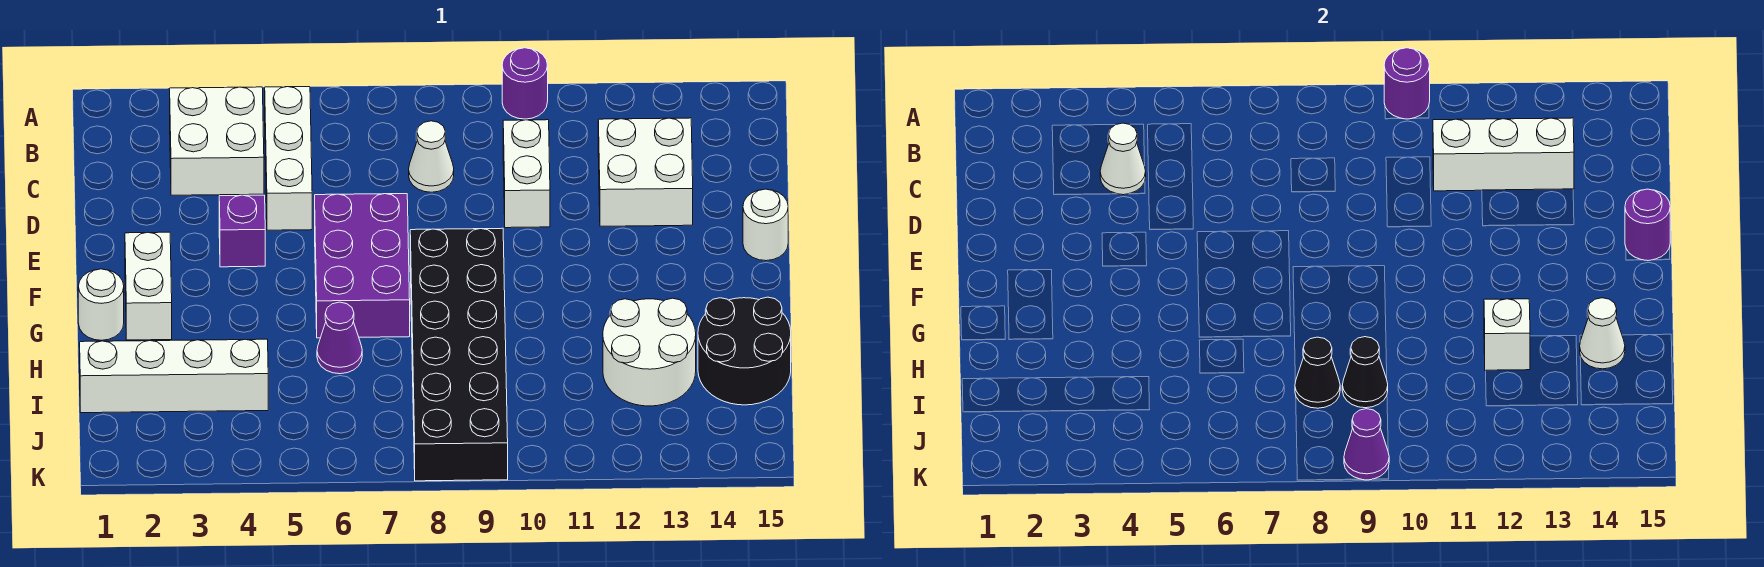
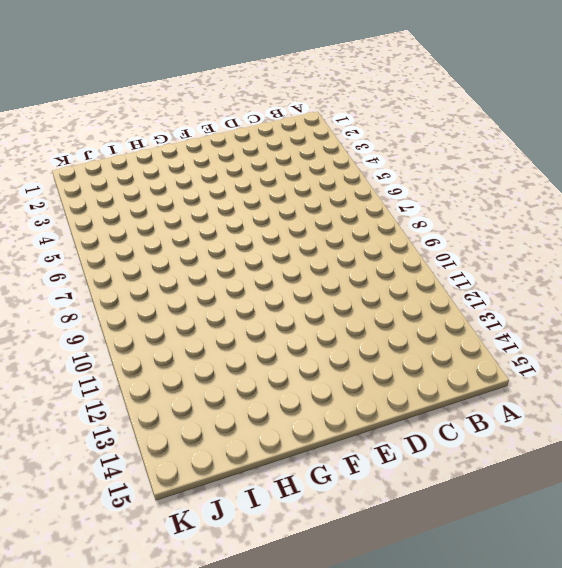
none -> purple round brick A10 level 1
none -> white brick B3:C4 level 1
none -> white brick B5:D5 level 1

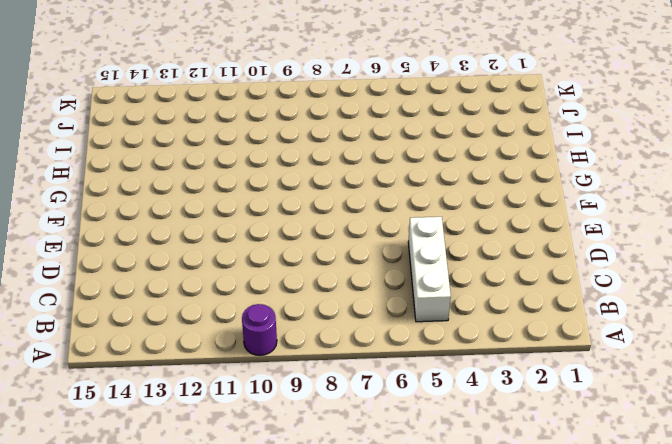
none -> white brick B3:C4 level 1
none -> white cone C8 level 1
none -> white brick C10:D10 level 1

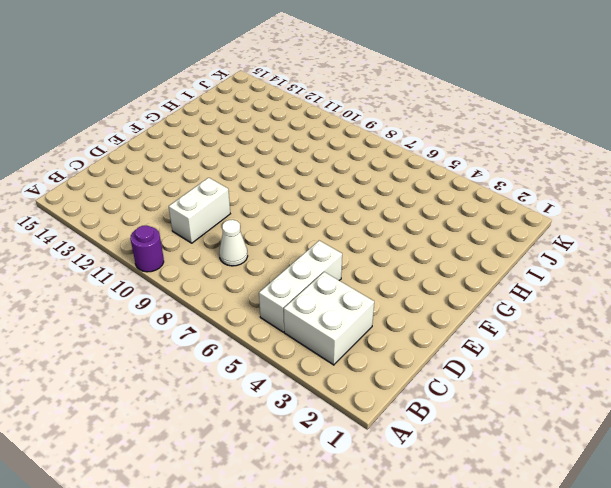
none -> white brick C12:D13 level 1
none -> purple brick E4 level 1
none -> purple brick E6:G7 level 1

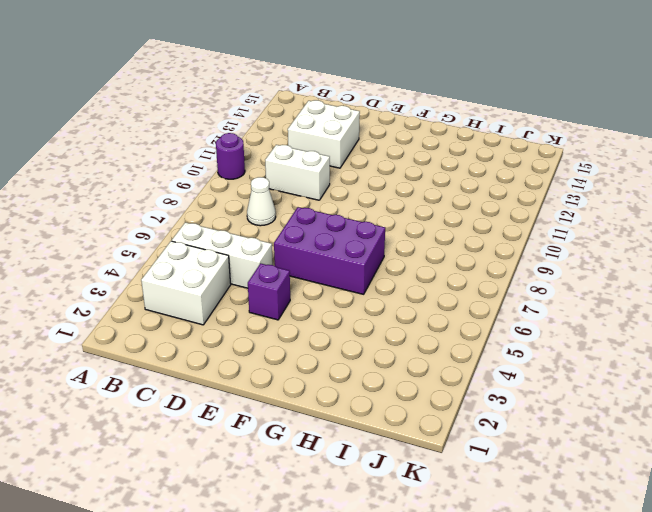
none -> white round brick E15 level 1
none -> white brick F2:G2 level 1
none -> black brick F8:K9 level 1

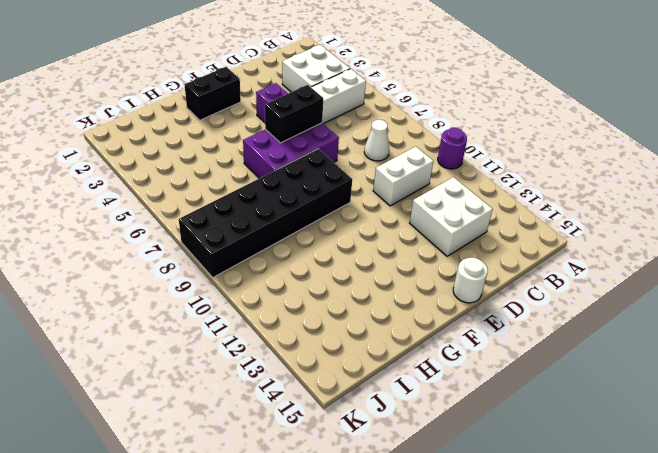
black brick E6:F6 level 2 -> none
black brick F2:G2 level 1 -> white brick F2:G2 level 1
none -> white round brick G1 level 1
none -> purple cone H6 level 1
none -> white round brick H12:I13 level 1

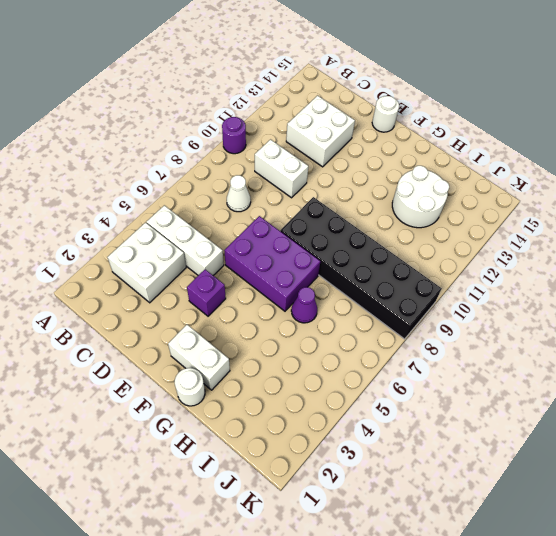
none -> black round brick H14:I15 level 1
none -> white brick I1:I4 level 1
none -> purple round brick A10 level 2

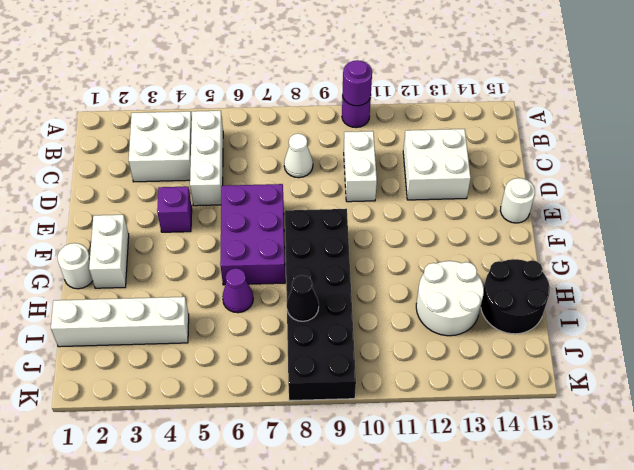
none -> white cone C4 level 2
none -> white brick C11:C13 level 2
none -> purple round brick E15 level 2

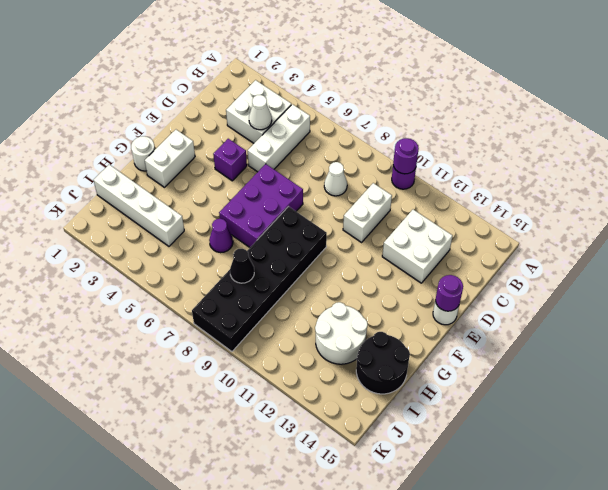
none -> white brick C11:C13 level 2
none -> white brick H12 level 2
none -> white cone H14 level 2

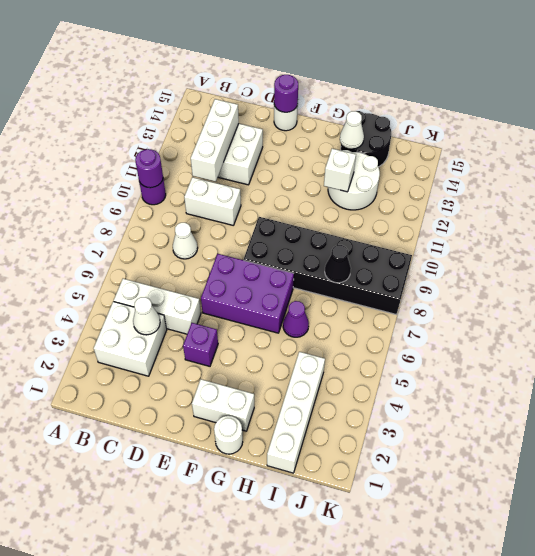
none -> black cone I9 level 2
none -> purple cone K9 level 2

